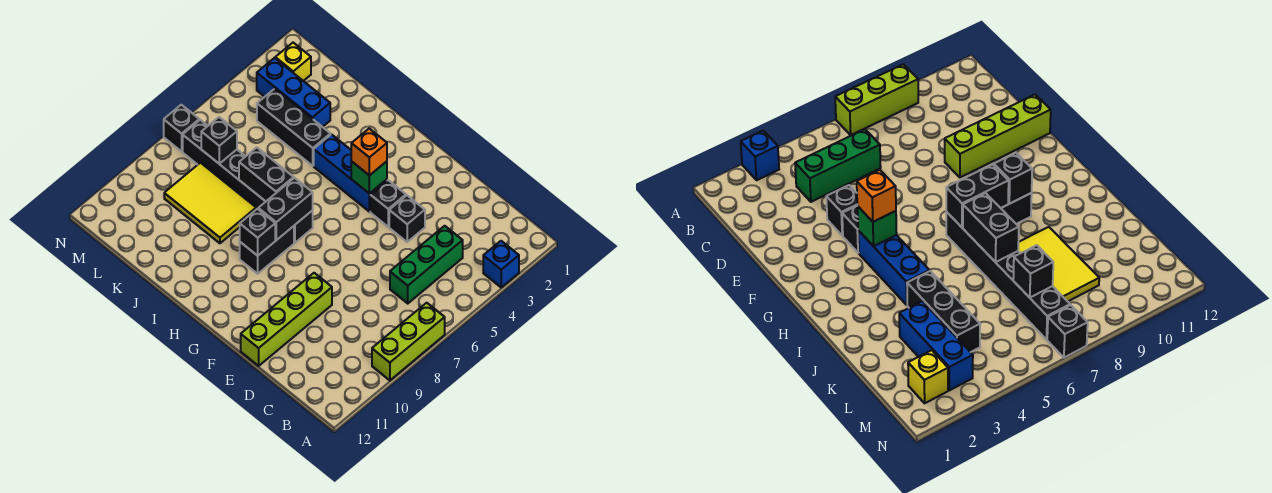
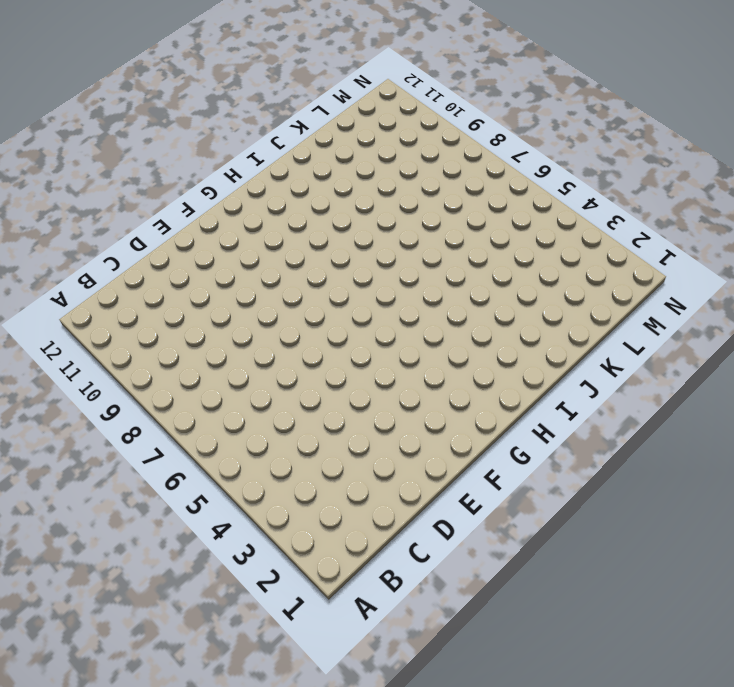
none -> blue brick A3 level 1
none -> lime brick A7:A9 level 1
none -> green brick C4:C6 level 1

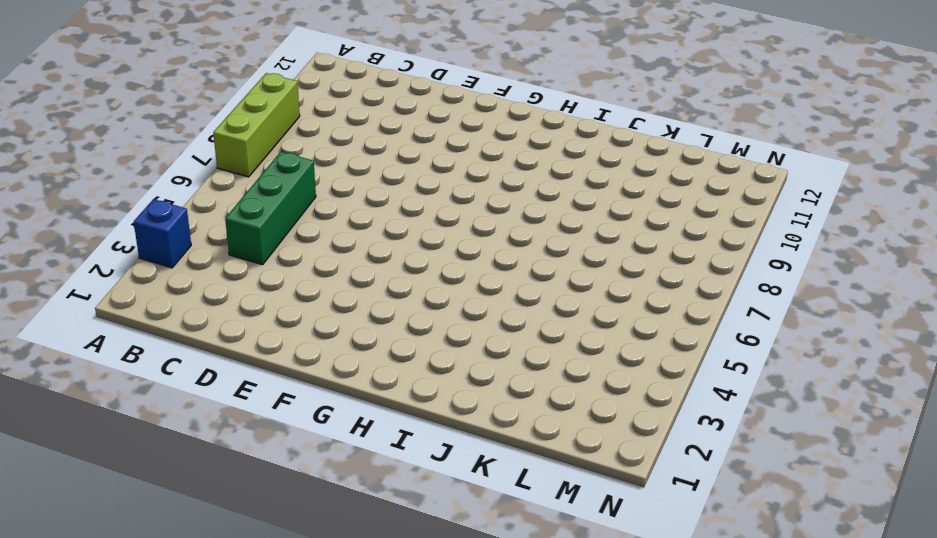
none -> black brick E4 level 1
none -> lime brick E9:E12 level 1
none -> black brick F4 level 1

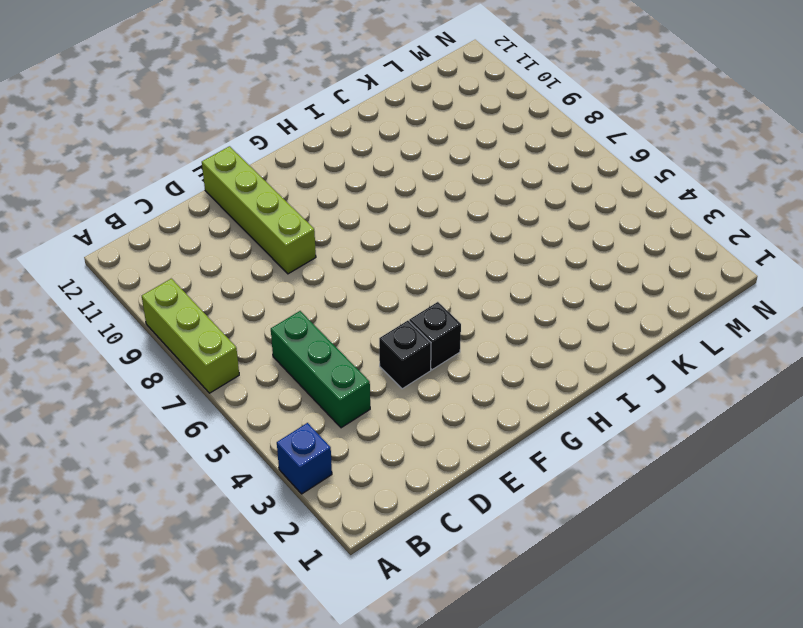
none -> blue brick G4:I4 level 1
none -> black brick H7:M7 level 1
none -> black brick H8:H9 level 1

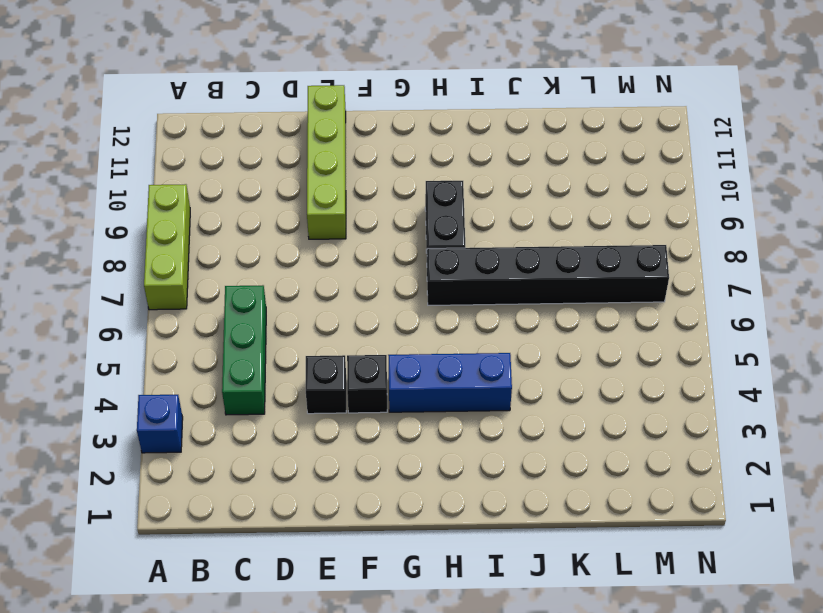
none -> black brick J4:L4 level 1
none -> yellow tile J8:L9 level 1
none -> blue brick K3:M3 level 1

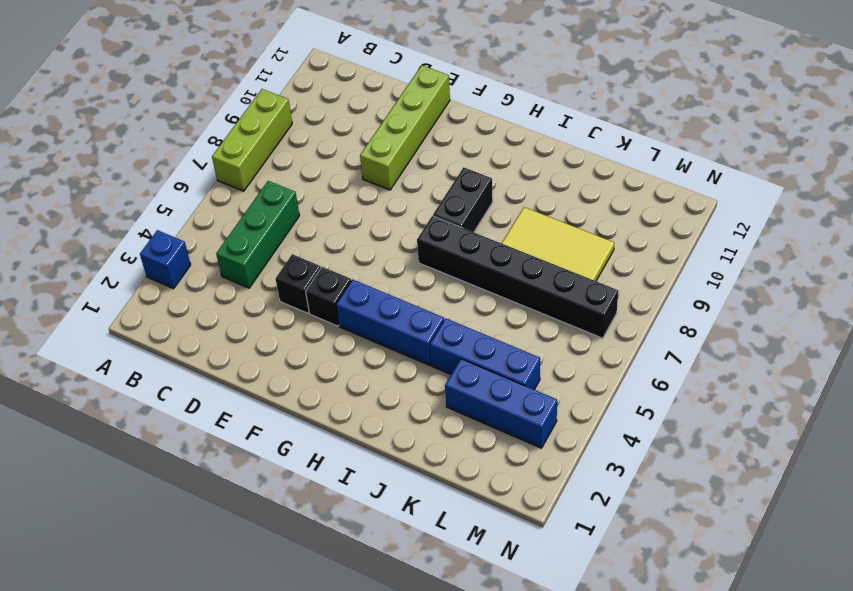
blue brick J4:L4 level 1 -> black brick J4:L4 level 1
none -> yellow brick M2 level 1
none -> black brick N7 level 1
none -> green brick G4 level 2

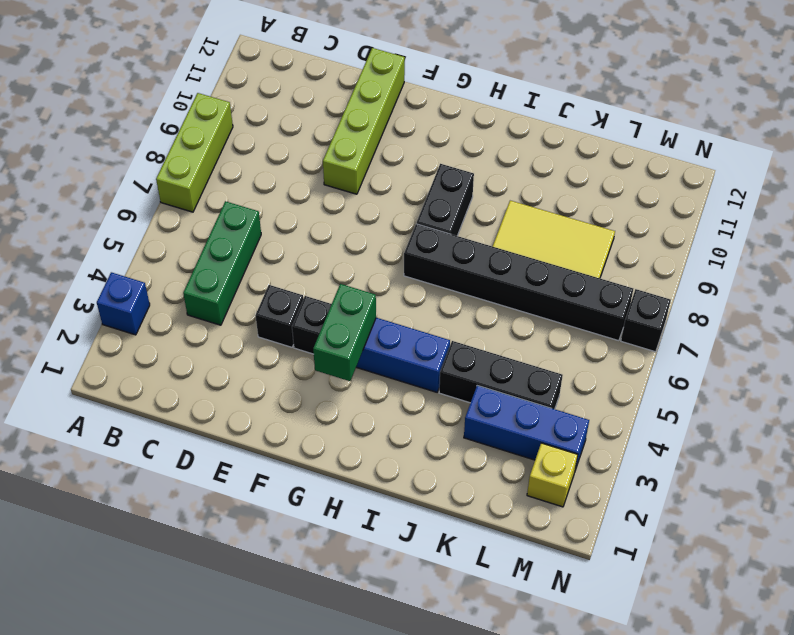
green brick G3:G4 level 2 -> green brick G4 level 2
none -> black brick H7:H8 level 2
none -> black brick H9 level 2
none -> black brick I7:J7 level 2

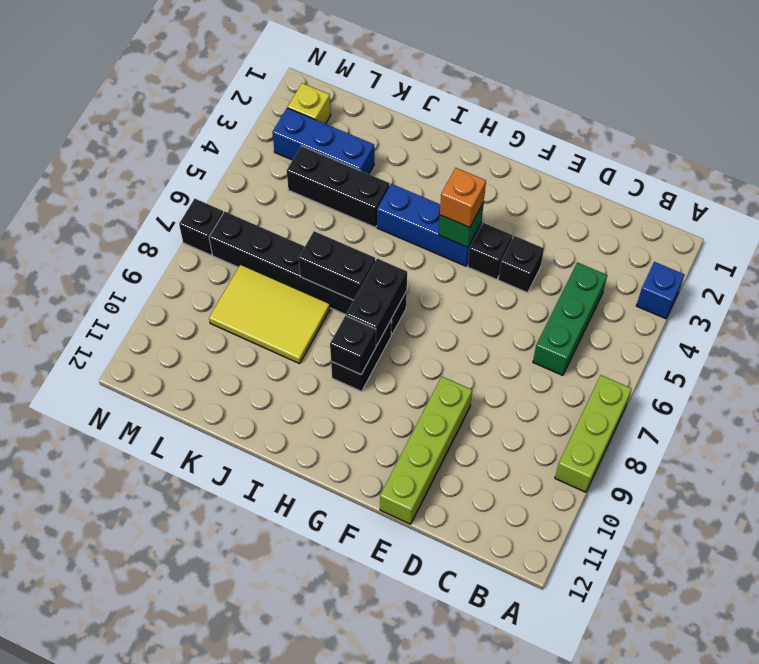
none -> black brick L7 level 2

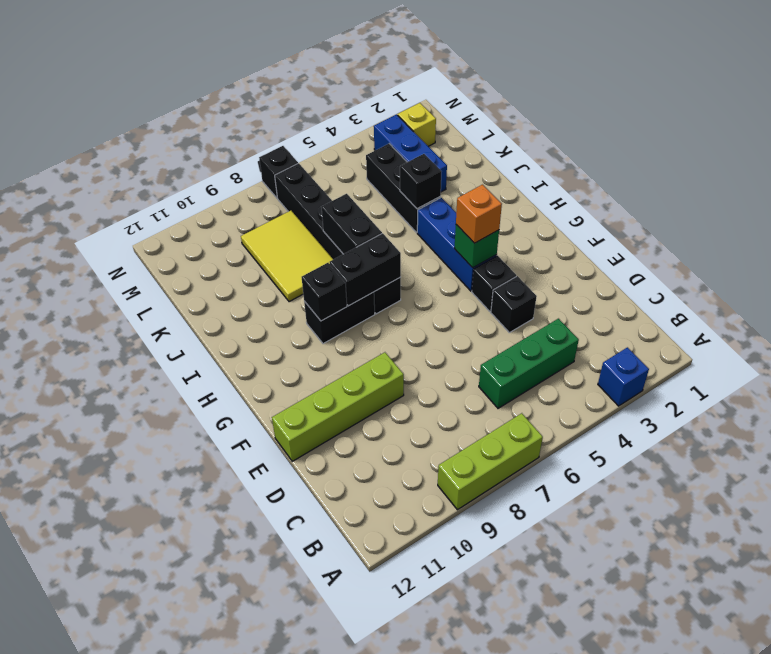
black brick J4 level 2 -> black brick L7 level 2

